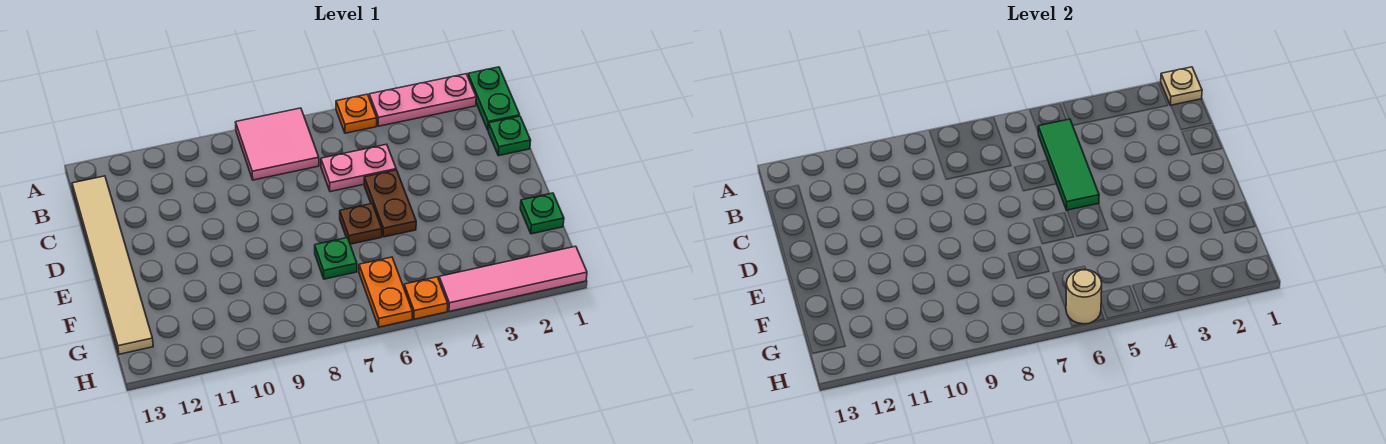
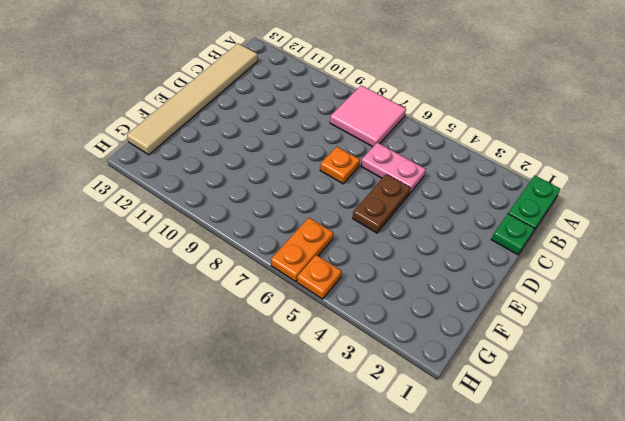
orange plate D7 level 1 -> orange plate A5 level 1
none -> pink plate A2:A4 level 1
none -> brown plate E6 level 1
none -> green plate F1 level 1

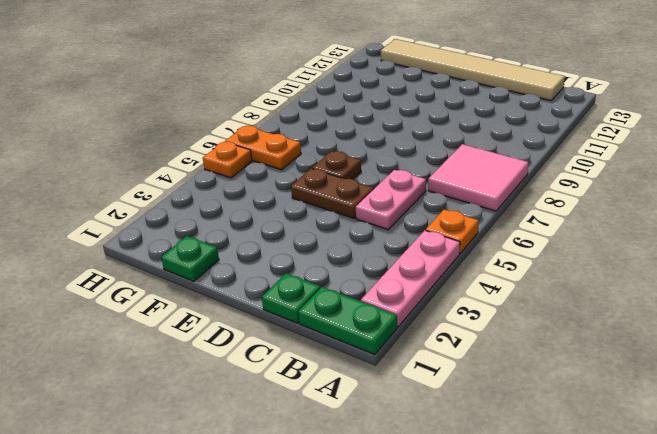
none -> green plate F7 level 1
none -> pink tile H1:H4 level 1
none -> tan plate A1 level 2

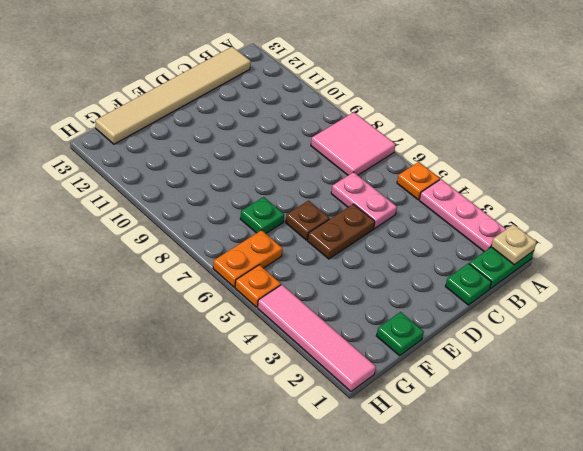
none -> green tile B5:D5 level 2
none -> tan round brick H6 level 2

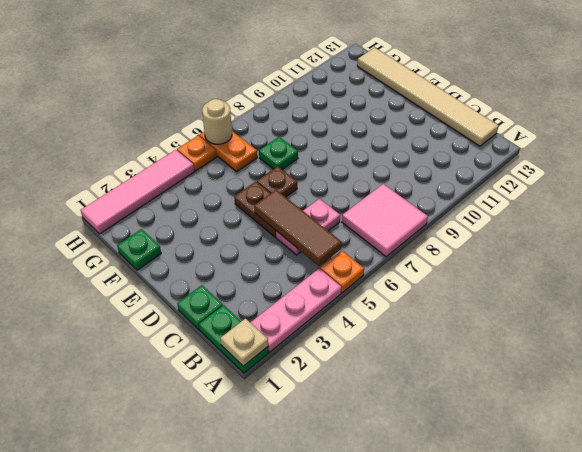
brown tile B5:D5 level 2 -> green tile B5:D5 level 2

